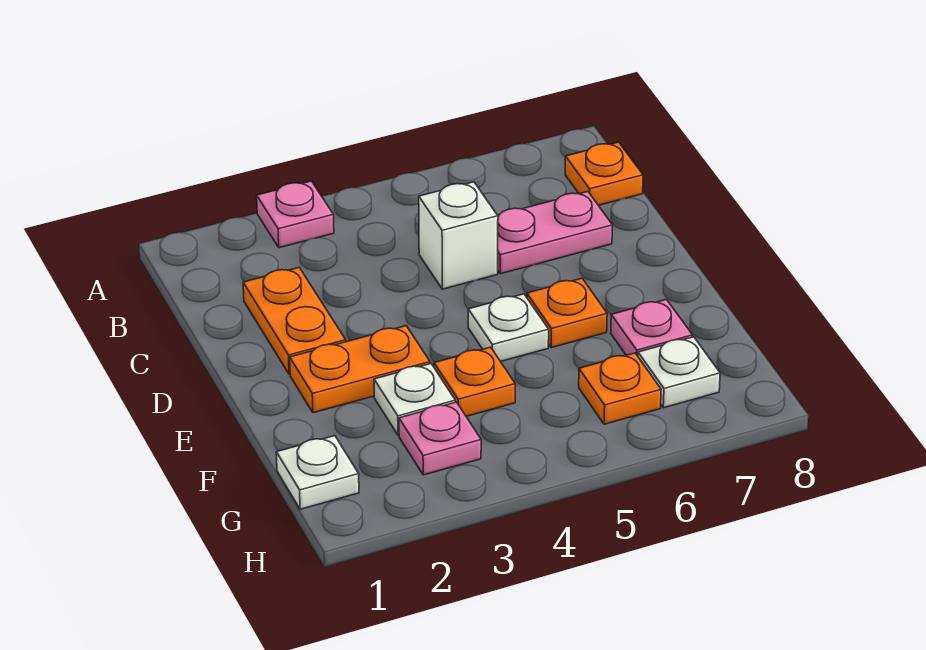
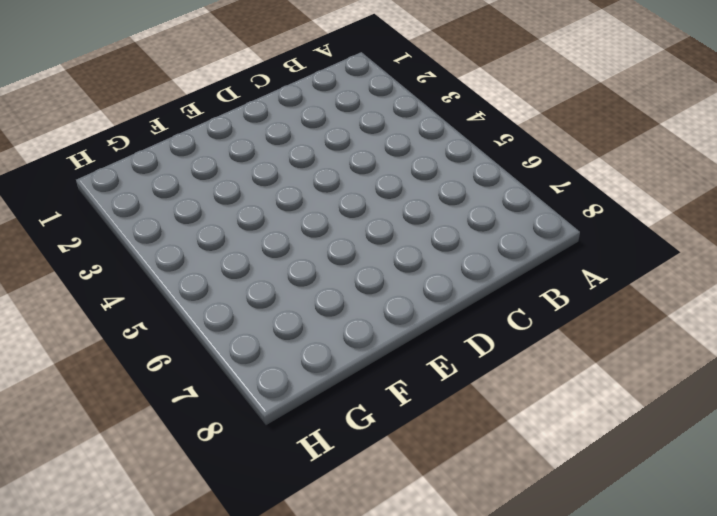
none -> pink plate A3 level 1
none -> orange plate B8 level 1
none -> orange plate C2:D2 level 1

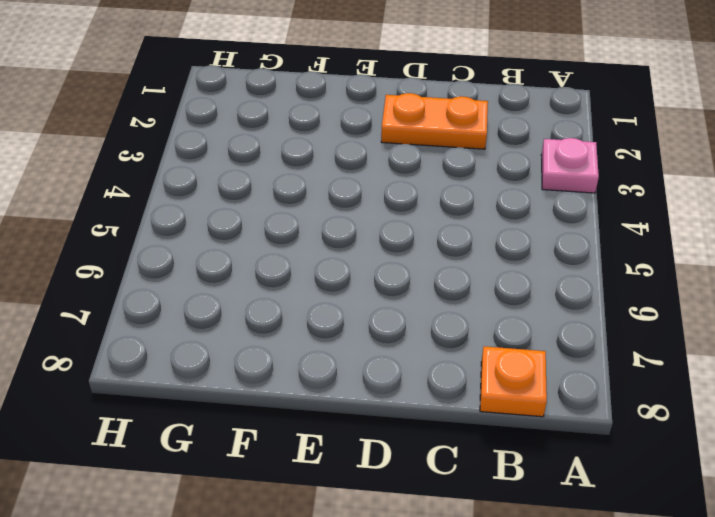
none -> white brick C5 level 1
none -> pink plate C6:C7 level 1
none -> orange plate E2:E3 level 1

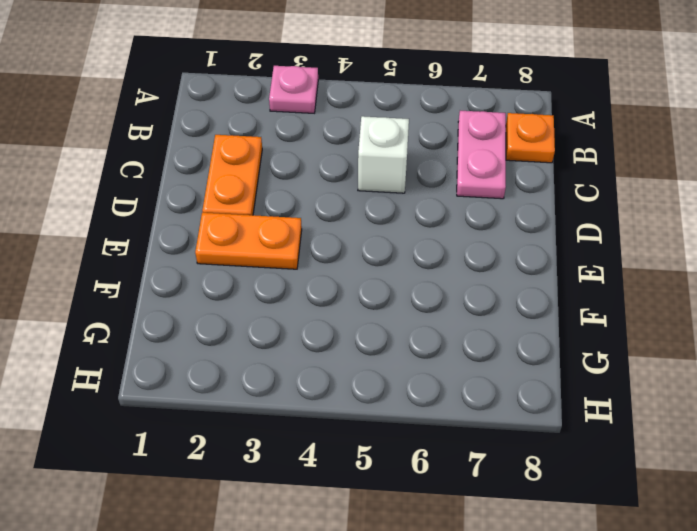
pink plate B7:C7 level 1 -> pink plate C6:C7 level 1
none -> white plate E5 level 1
none -> orange plate E6 level 1
none -> white plate F3 level 1

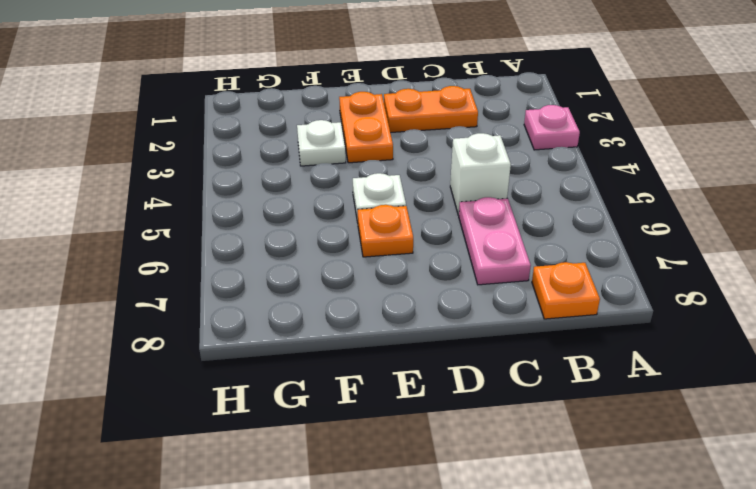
none -> orange plate F4 level 1
none -> pink plate F7 level 1
none -> white plate G1 level 1

